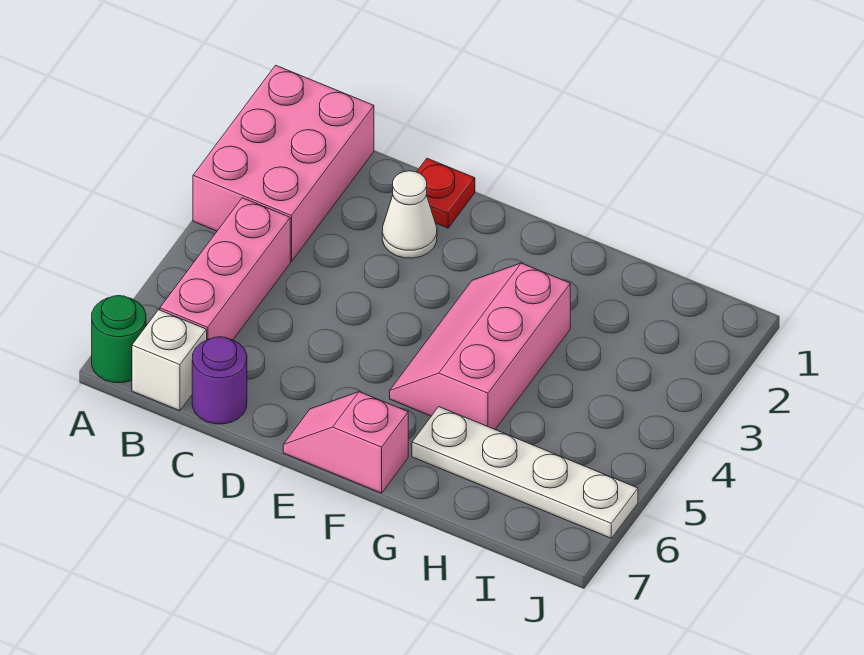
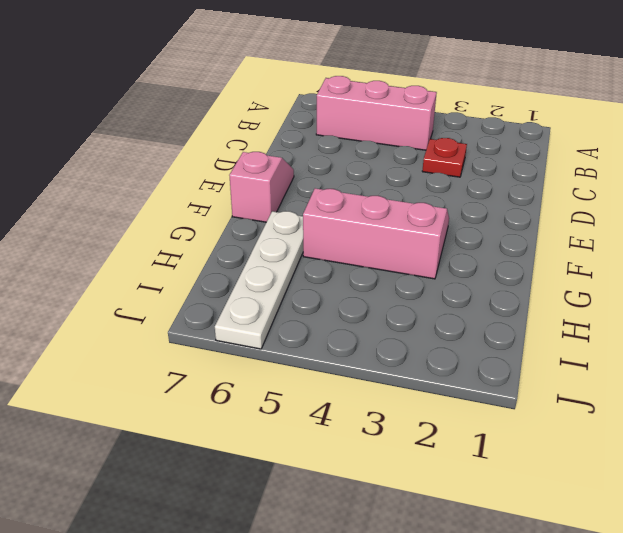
red plate C3 level 1 -> red plate D1 level 1
none -> pink brick A1:B3 level 1
none -> green round brick A7 level 1

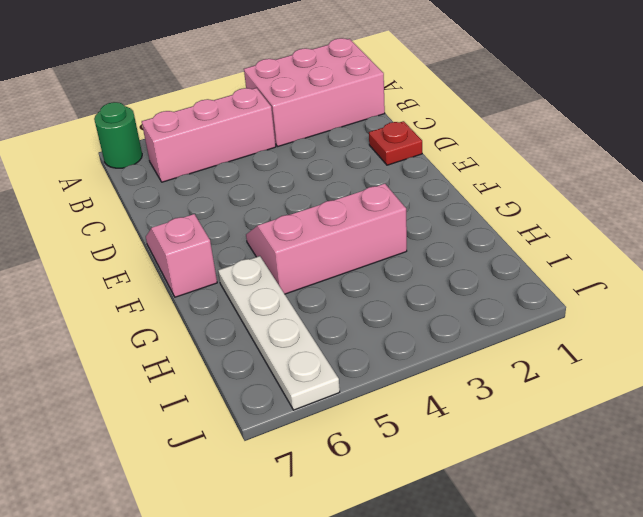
none -> white brick B7 level 1
none -> purple round brick C7 level 1

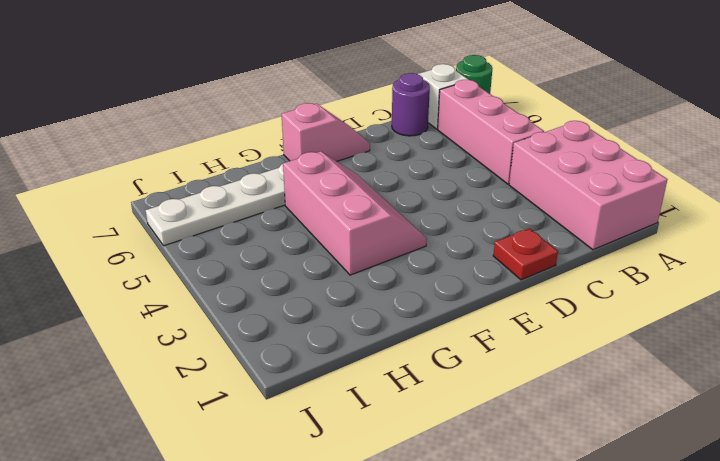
none -> white cone D2 level 1

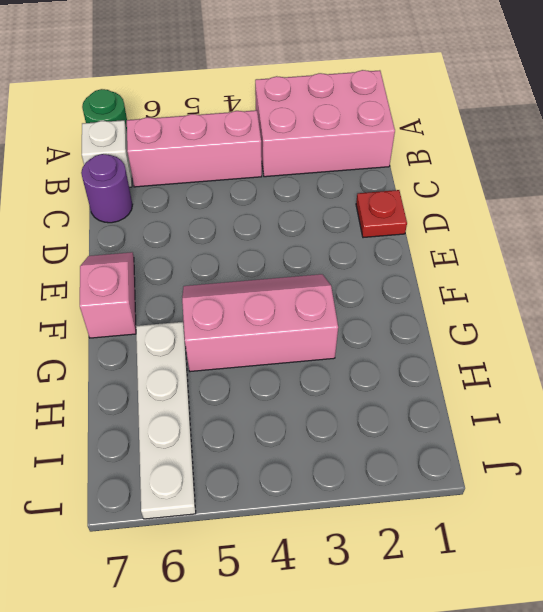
none -> white cone D2 level 1

